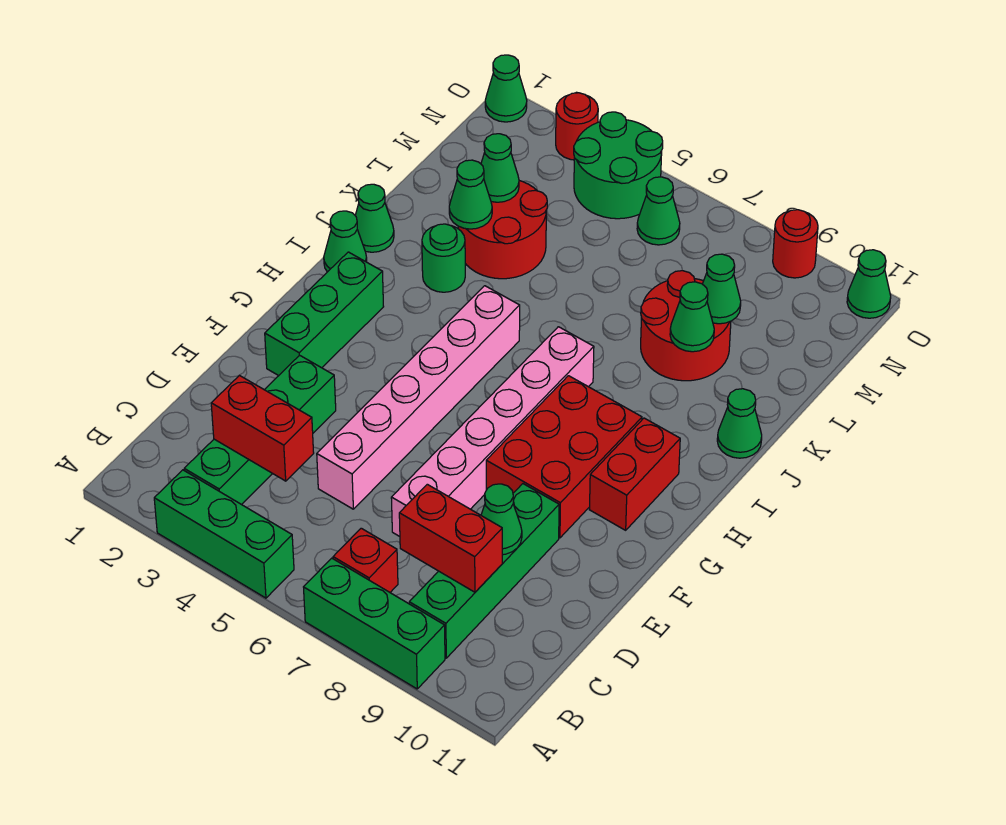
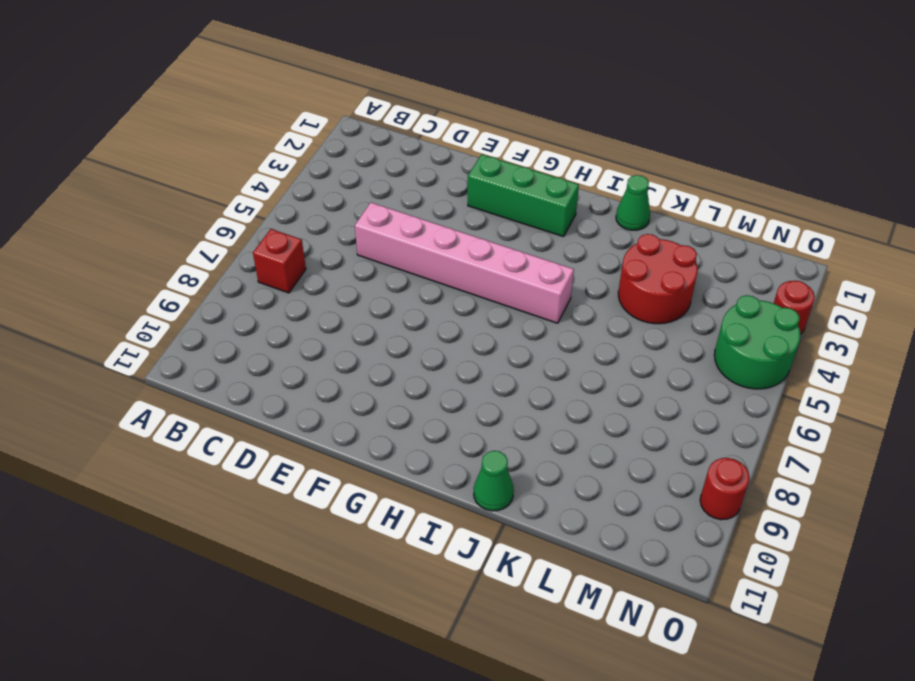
none -> green brick A3:A5 level 1
none -> green brick A7:A9 level 1
none -> green brick B3:E3 level 1

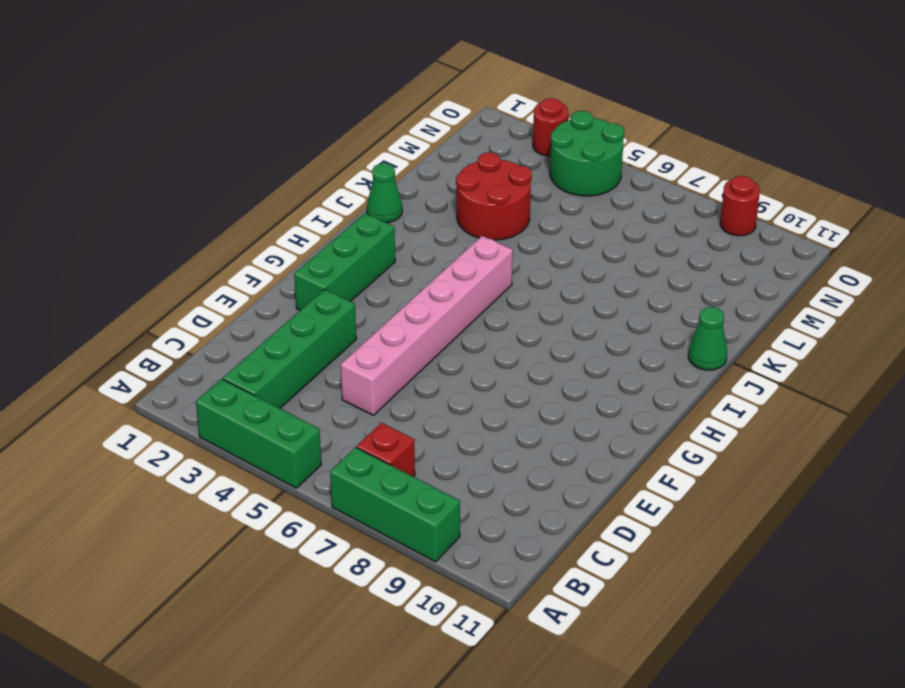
none -> green brick B9:E9 level 1
none -> pink brick D7:I7 level 1
none -> red brick F8:H9 level 1

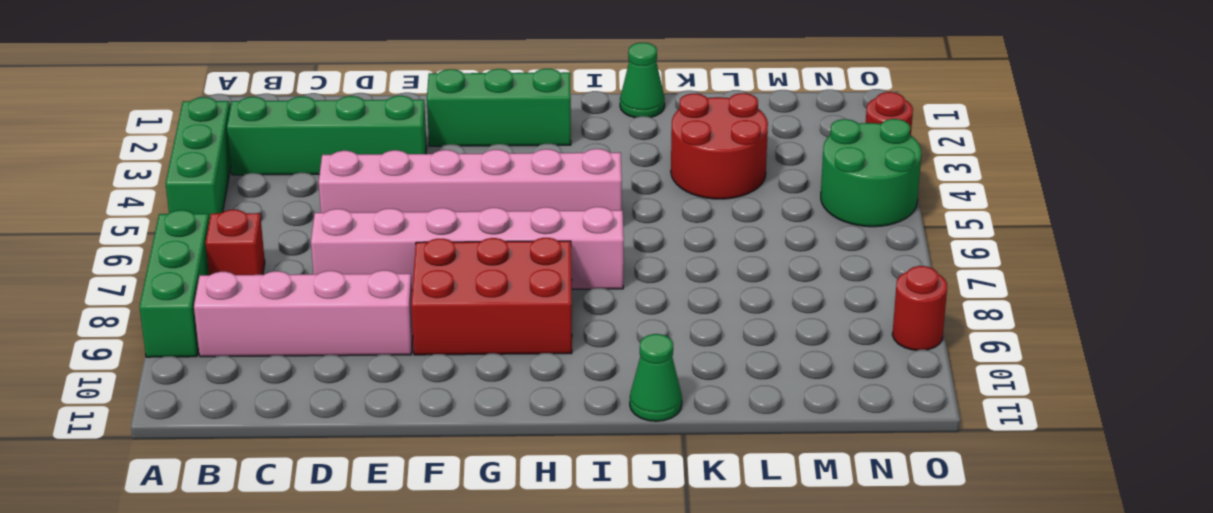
pink brick B9:E9 level 1 -> green brick B9:E9 level 1
none -> red brick G10:H10 level 1
none -> green cone I1 level 1
none -> green round brick J3 level 1

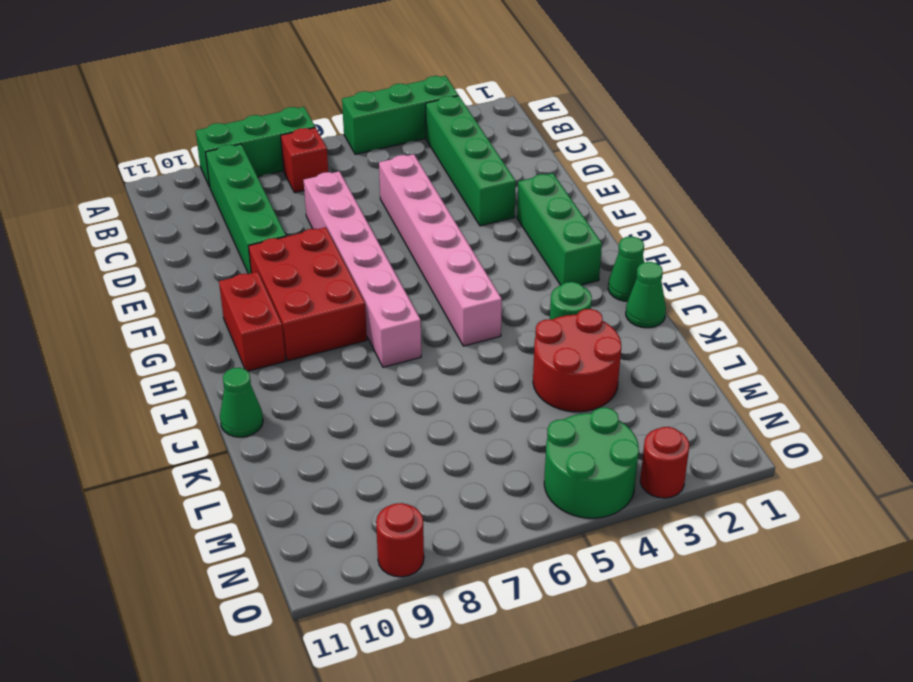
none -> red round brick K8:L9 level 1
none -> green cone N6 level 1
none -> green cone O1 level 1

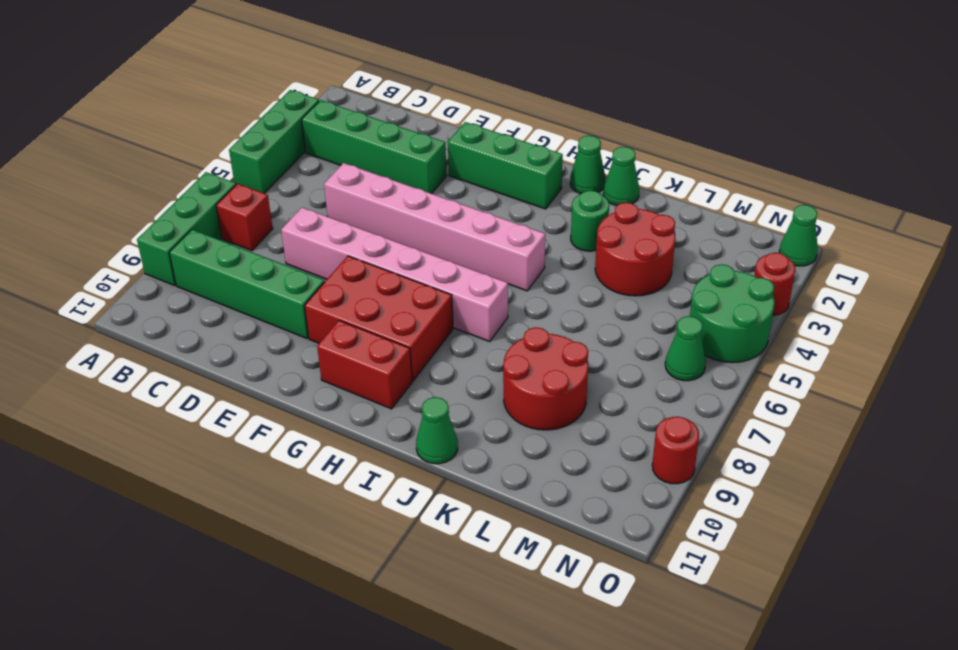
none -> green cone O11 level 1
none -> red brick C3:C4 level 2
none -> red brick C8:C9 level 2

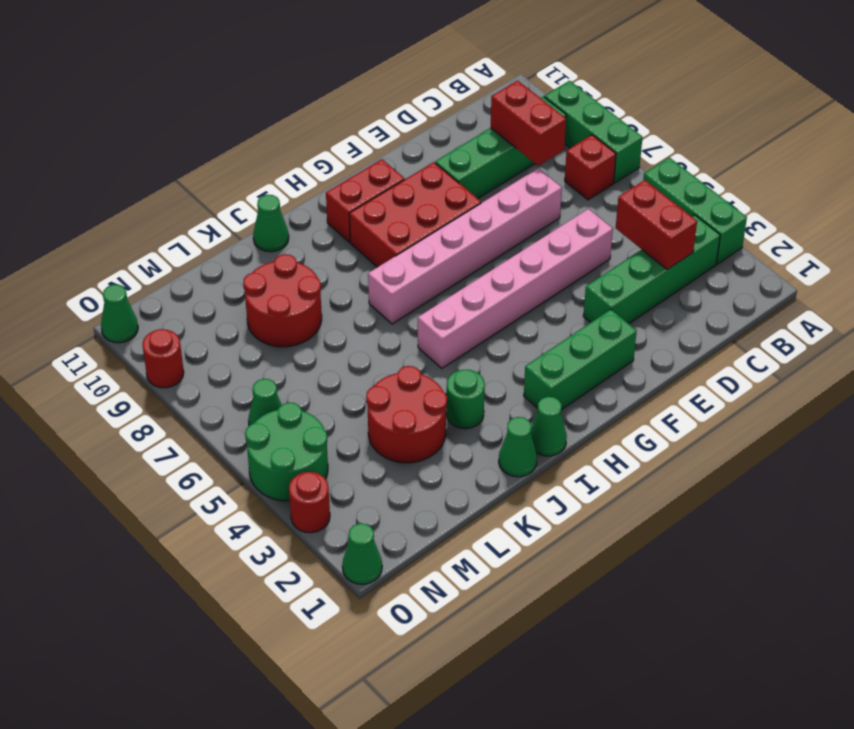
none -> green cone D9 level 2
none -> green cone K3 level 2
none -> green cone K9 level 2

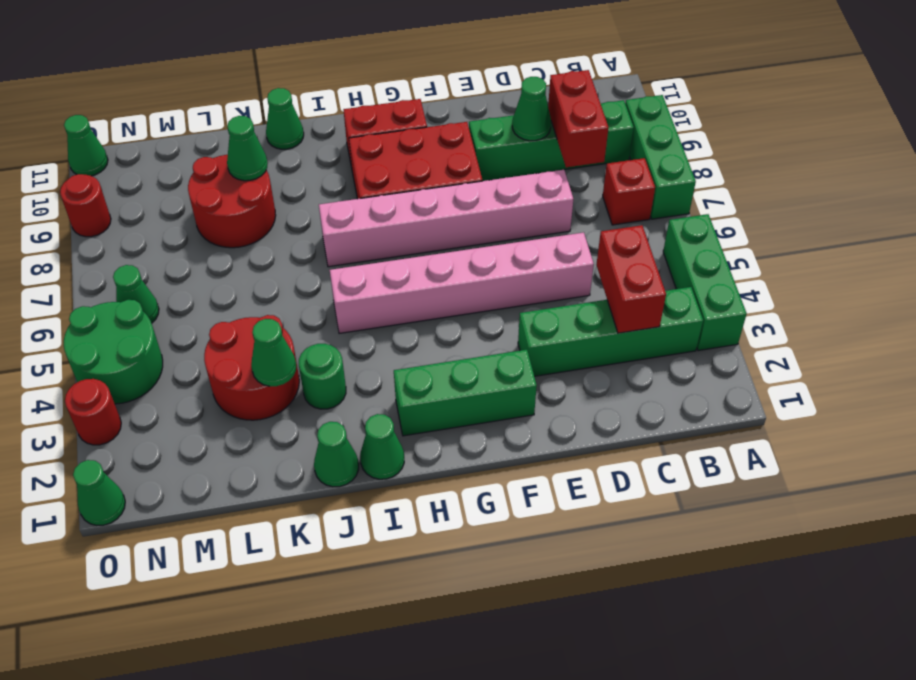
none -> green cone L3 level 2
none -> green cone L9 level 2

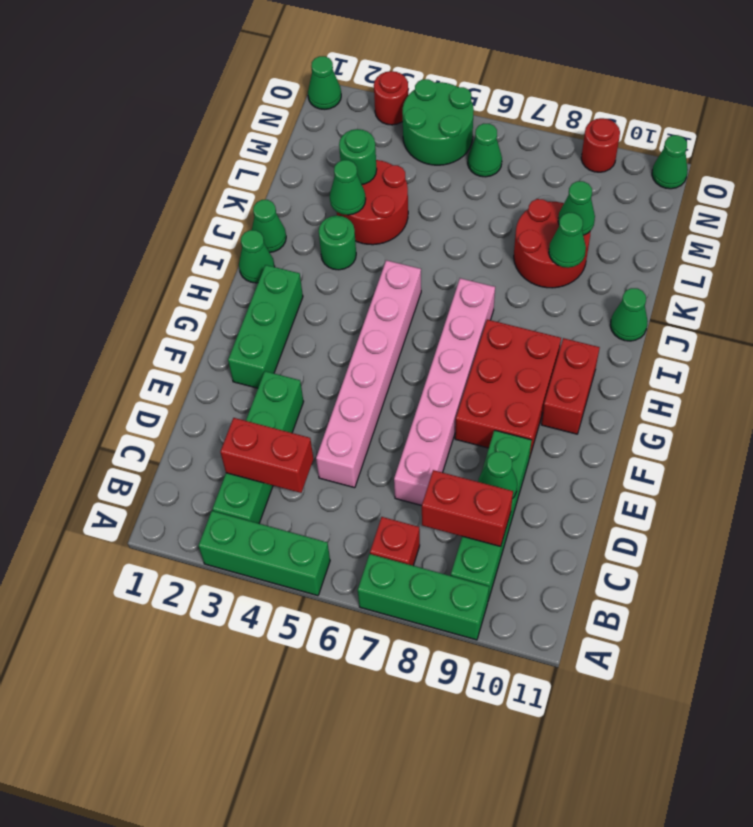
green round brick L3 level 2 -> green cone L3 level 2

